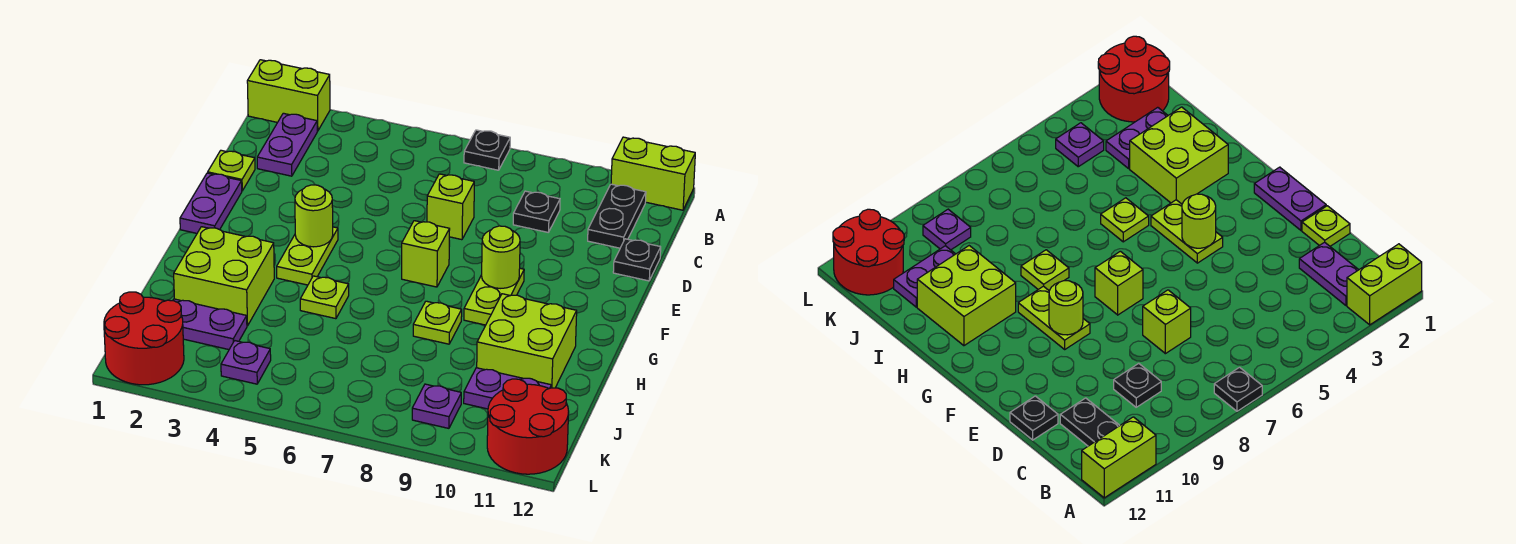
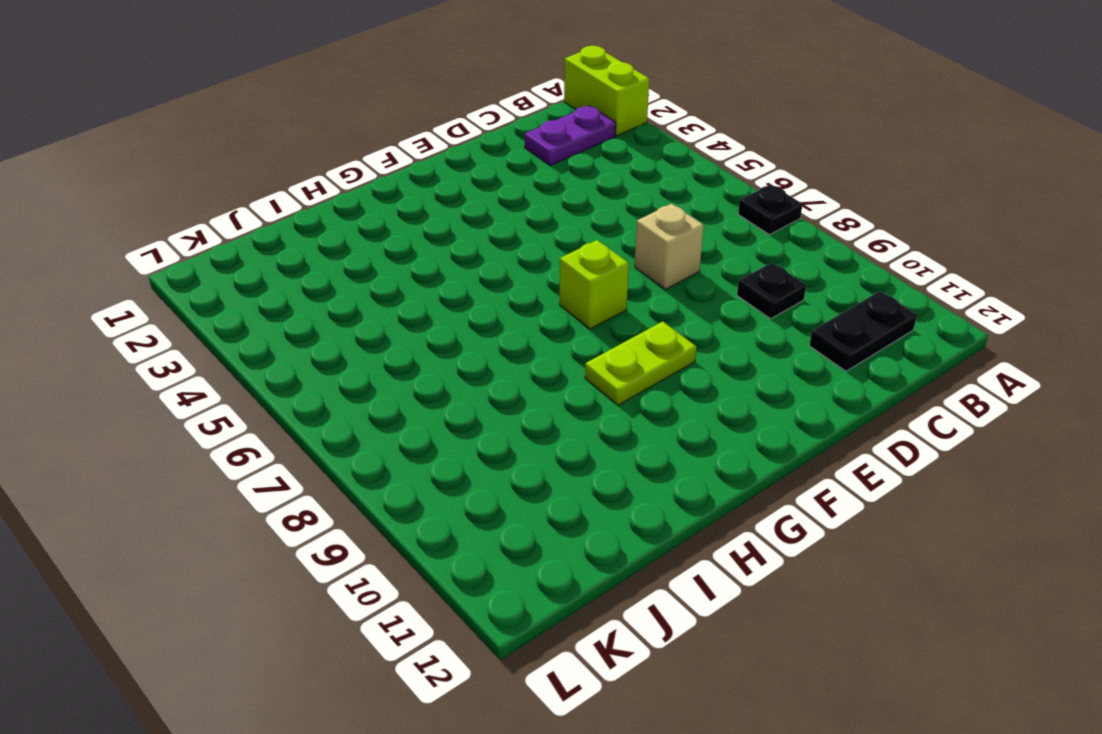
tan brick D7 level 1 -> lime brick D7 level 1
none -> lime brick A11:A12 level 1
none -> lime plate D1 level 1
none -> black plate D12 level 1

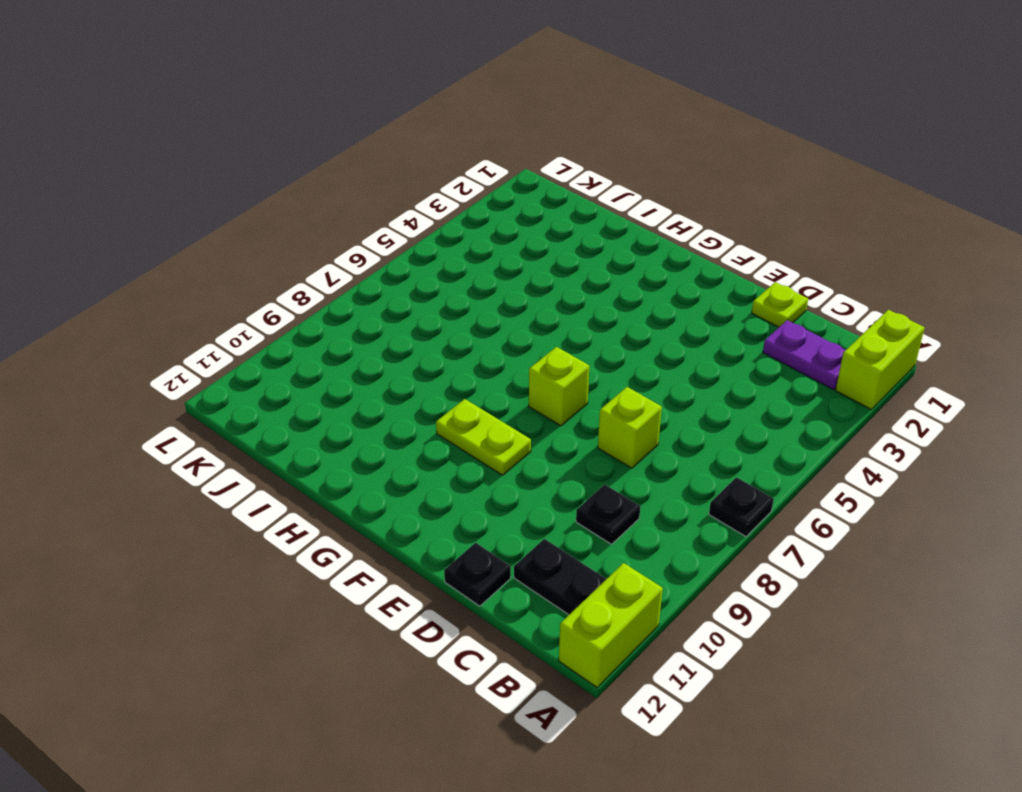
none -> purple plate E1:F1 level 1
none -> lime plate F4:G4 level 1
none -> lime brick H2:I3 level 1

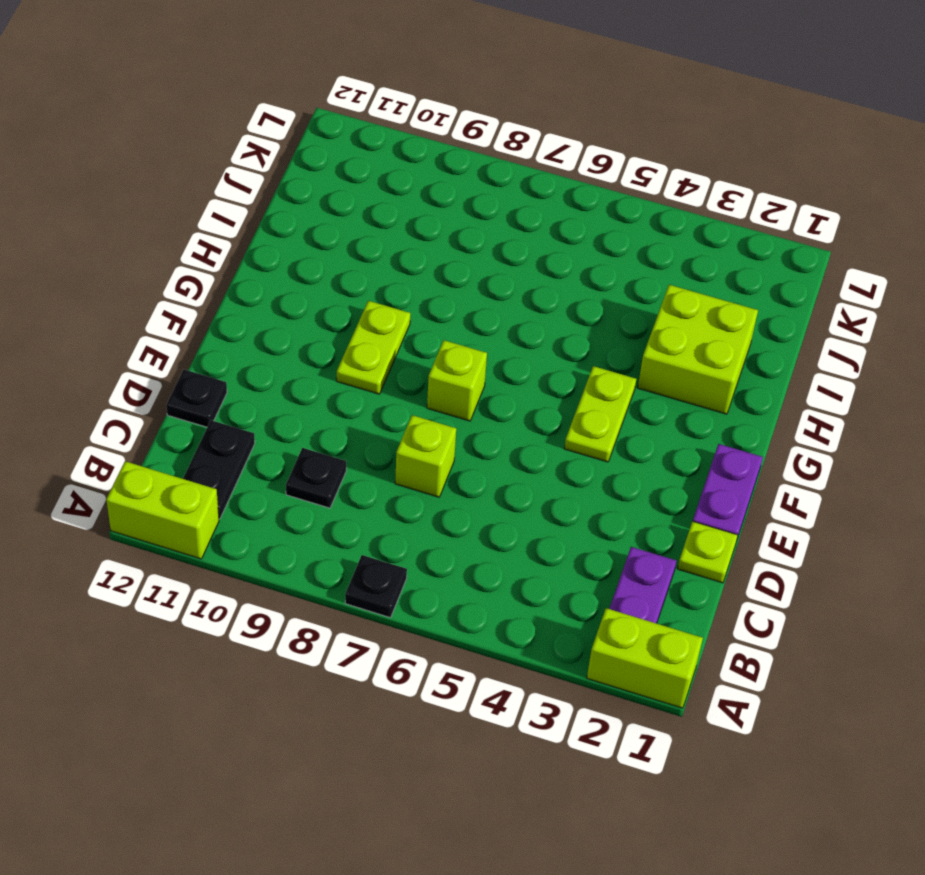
none -> lime plate H5 level 1
none -> lime plate H8 level 1
none -> lime brick H10:I11 level 1

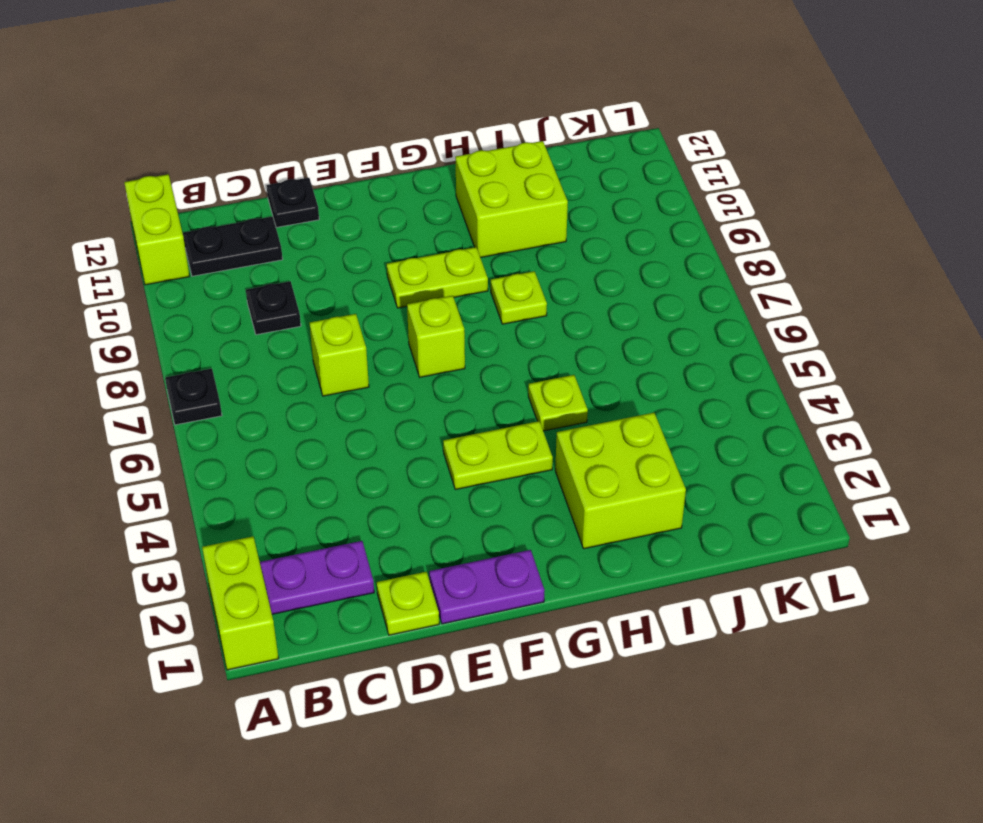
none -> purple plate J2:J3 level 1
none -> purple plate J10:J11 level 1
none -> red round brick K1:L2 level 1

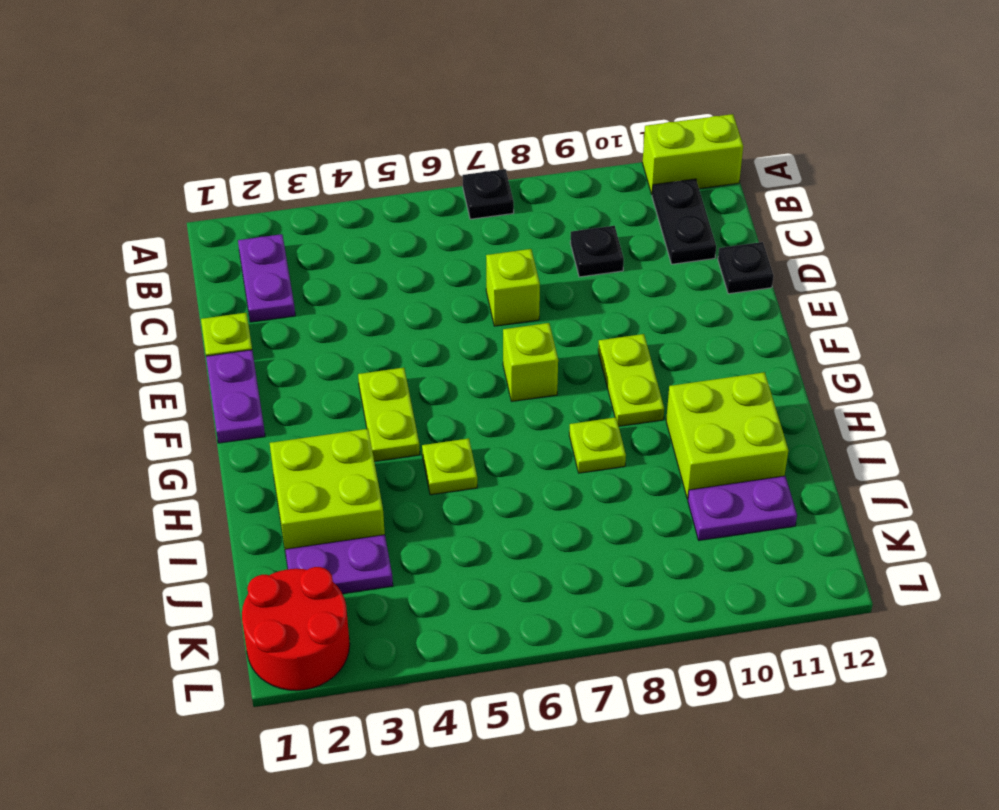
none -> lime brick A1:A2 level 1
none -> purple plate K4 level 1
none -> purple plate K9 level 1

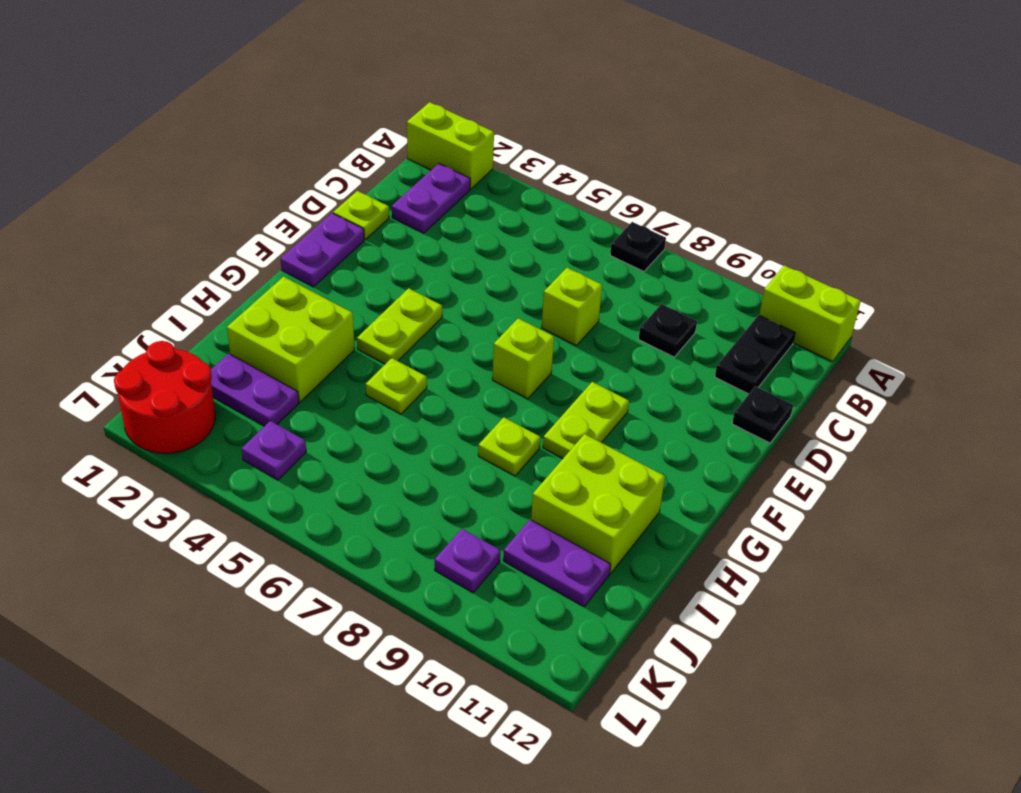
none -> red round brick K11:L12 level 1
none -> lime round brick F4 level 2
none -> lime round brick F9 level 2

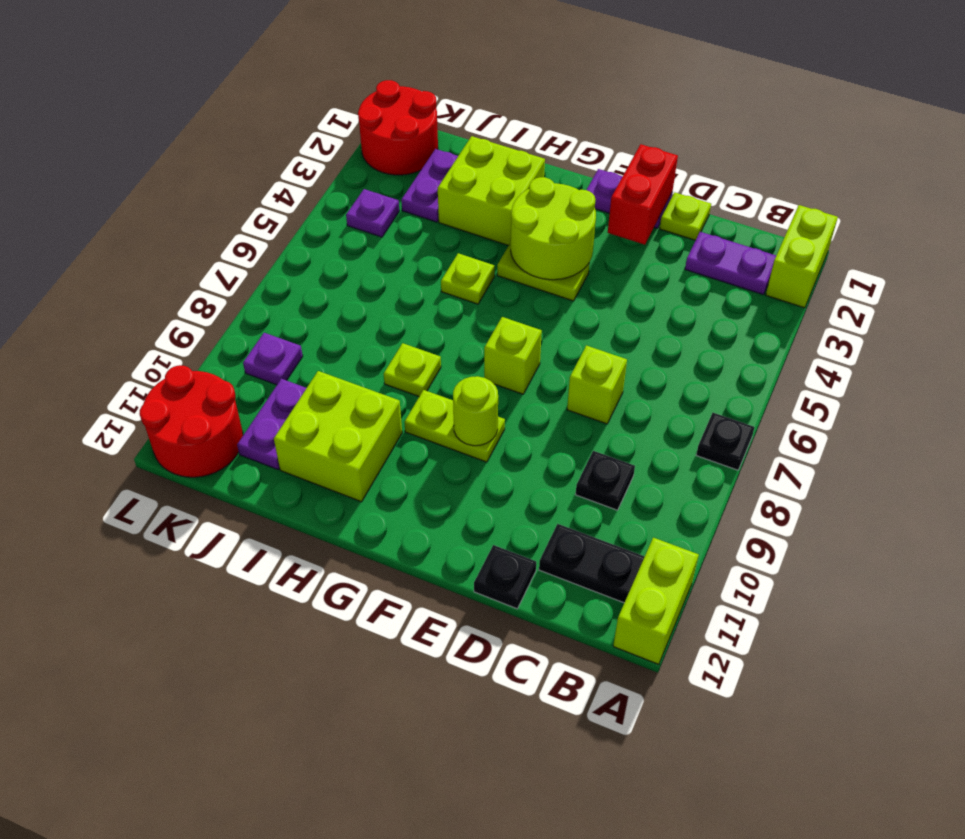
red brick E1:E2 level 2 -> none
lime round brick F3:G4 level 2 -> lime round brick F4 level 2

